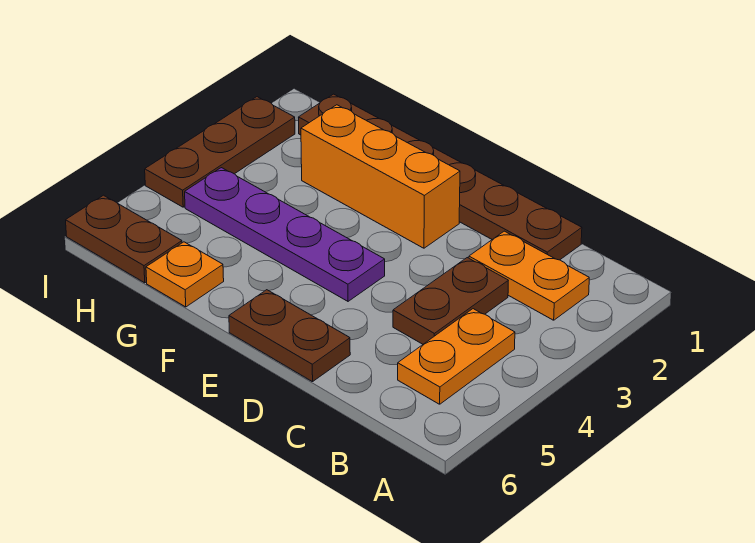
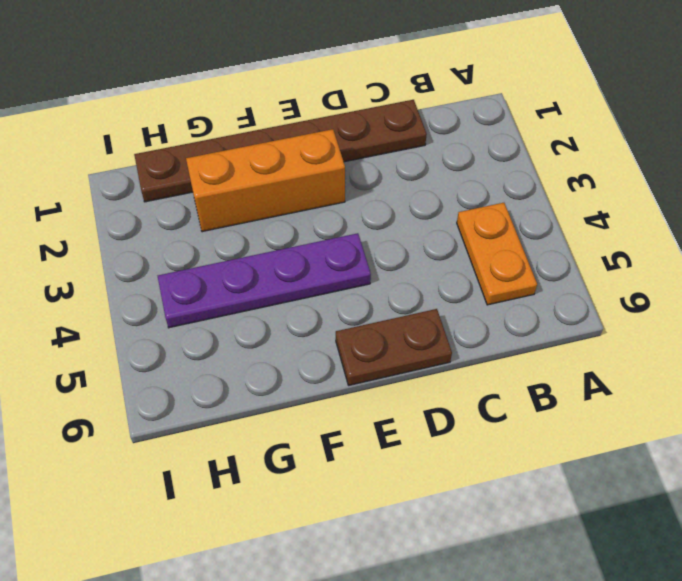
none -> orange plate B2:C2 level 1
none -> brown plate C3:C4 level 1

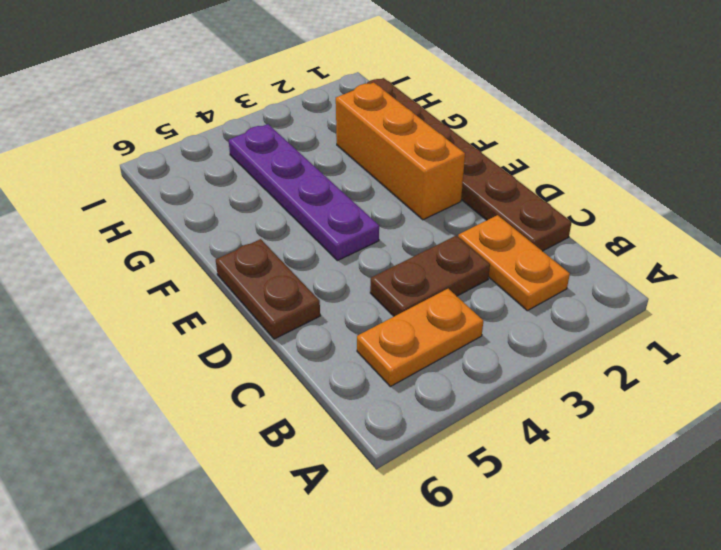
none -> orange plate G6 level 1
none -> brown plate H6:I6 level 1

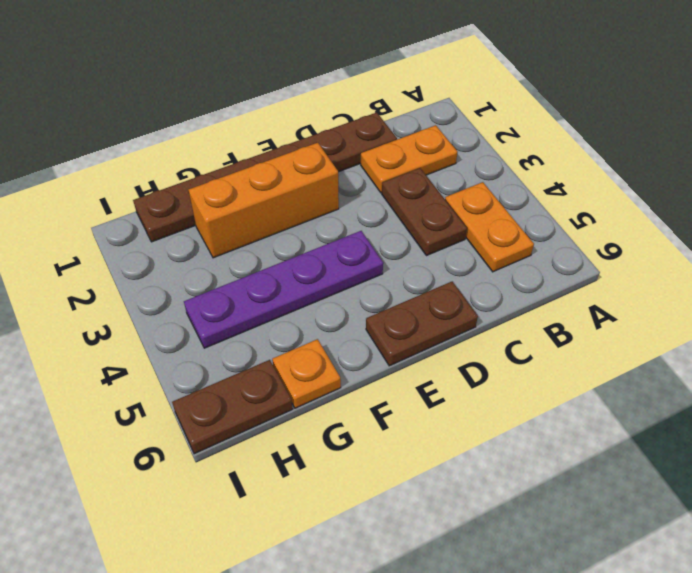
none -> brown plate I2:I4 level 1

